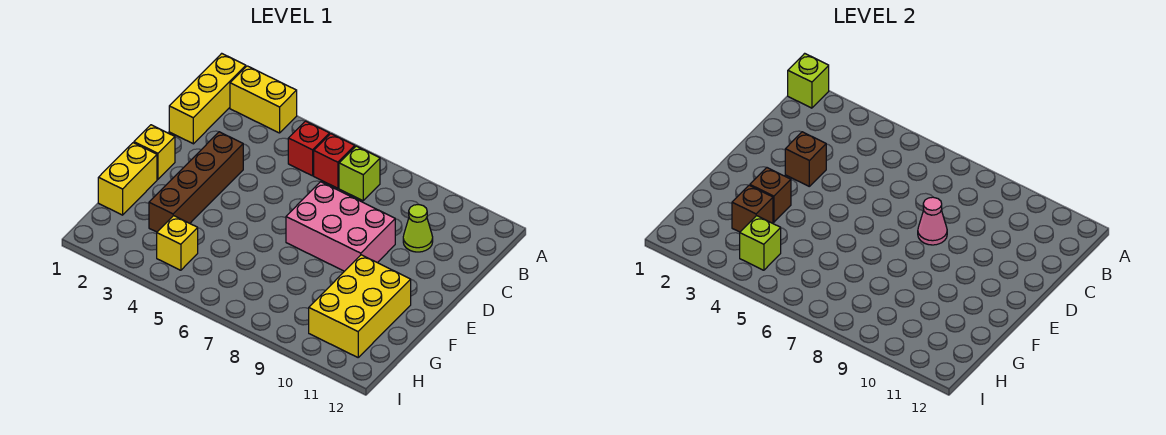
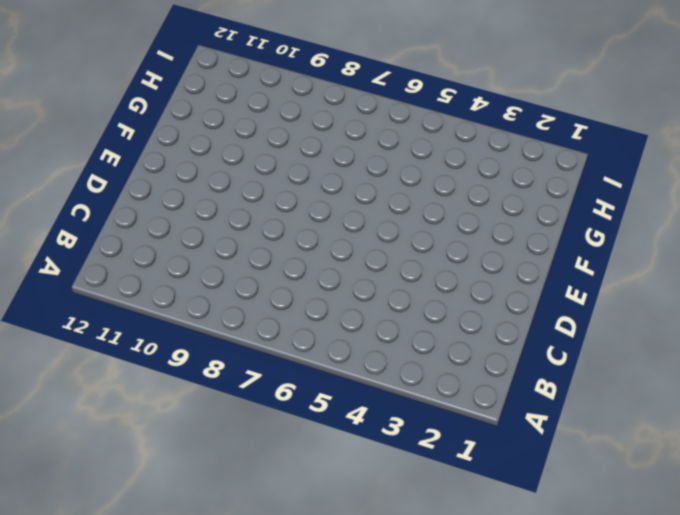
none -> yellow brick A1:C1 level 1
none -> yellow brick A2:A3 level 1
none -> red brick B5 level 1

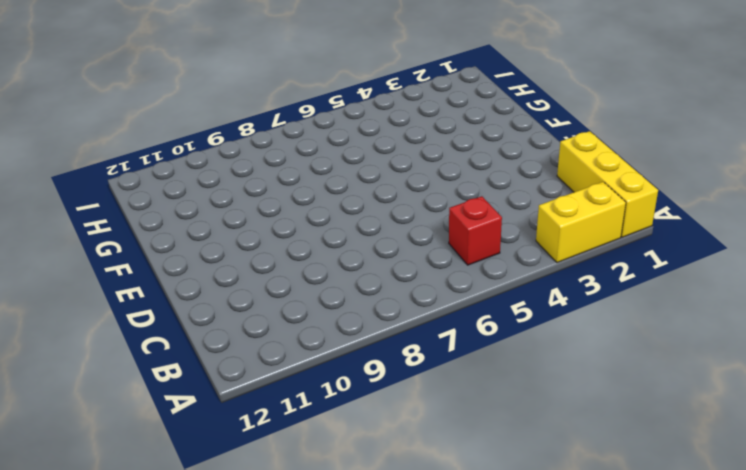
none -> red brick B6 level 1
none -> lime brick B7 level 1
none -> lime cone C10 level 1

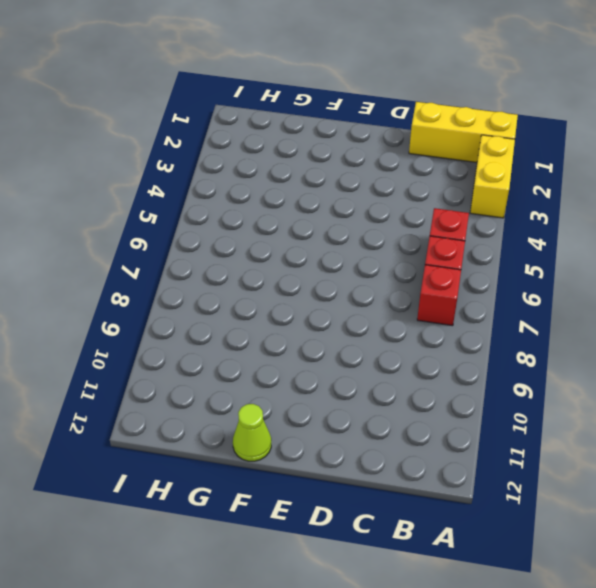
red brick B7 level 1 -> lime brick B7 level 1
lime cone F12 level 1 -> lime cone C10 level 1
none -> brown brick D3:G3 level 1
none -> pink brick D7:E9 level 1
none -> yellow brick E1 level 1

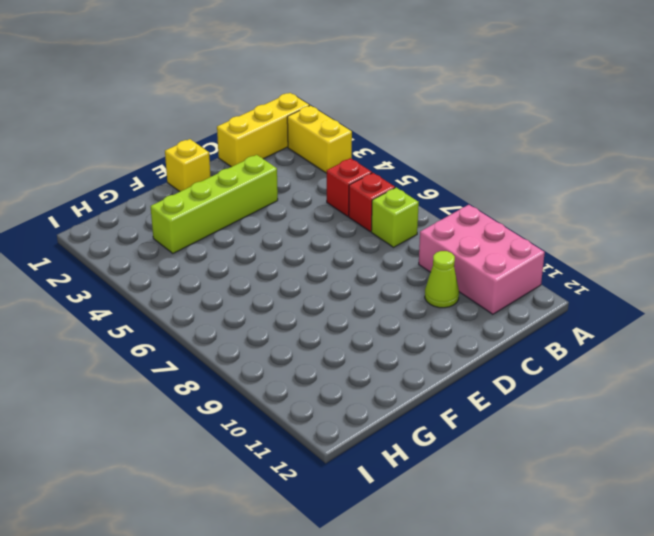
pink brick A9:B11 level 1 -> pink brick D7:E9 level 1
lime brick D3:G3 level 1 -> brown brick D3:G3 level 1
none -> yellow brick F1:G1 level 1
none -> yellow brick F10:H11 level 1
none -> yellow brick H4 level 1

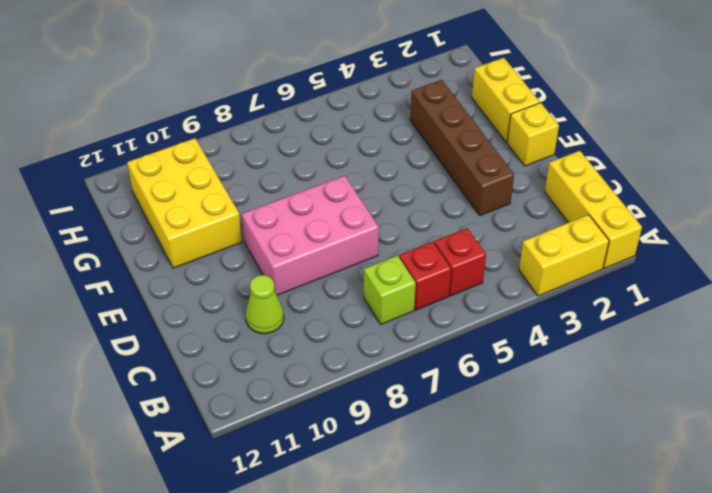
none -> yellow brick H4 level 1
none -> lime brick A1 level 2
none -> brown brick D3 level 2

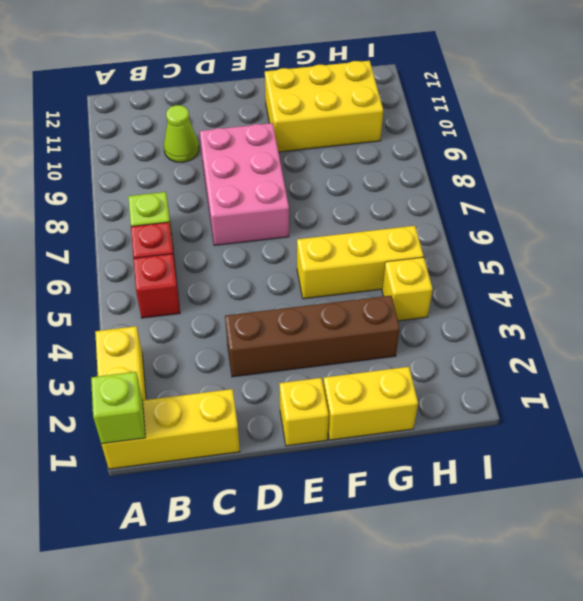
yellow brick F5:H5 level 1 -> none
none -> brown brick D3 level 2
none -> pink cone D8 level 2
none -> brown brick F3 level 2

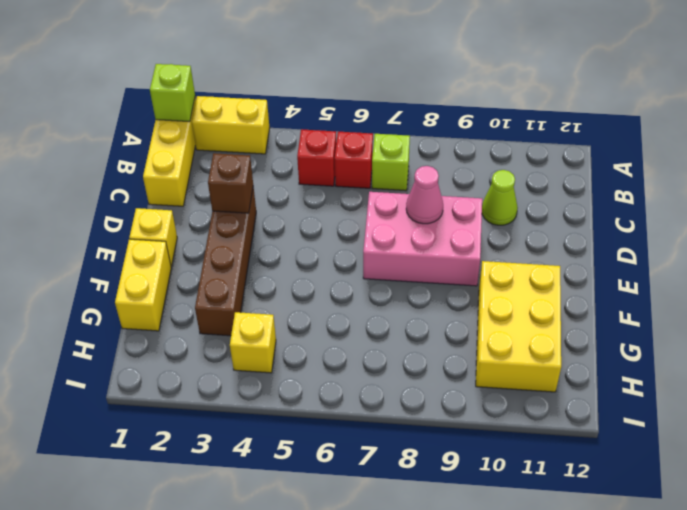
none -> brown brick F3 level 2
none -> brown brick G3 level 2
none -> lime brick H4 level 2

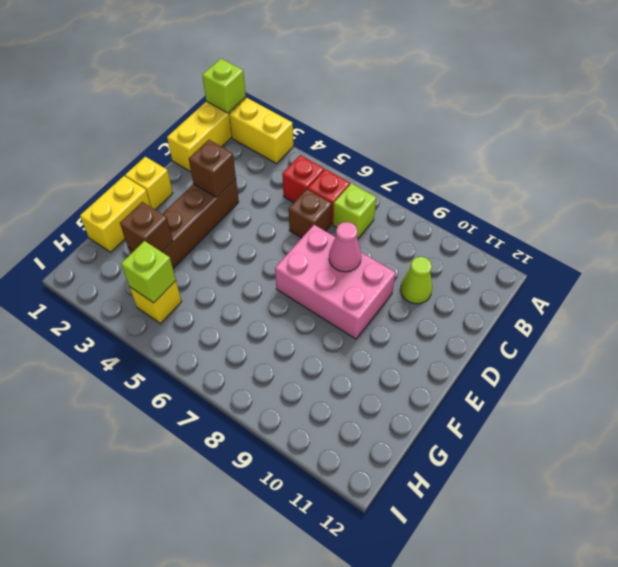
brown brick C6 level 1 -> brown brick F3 level 2
none -> yellow brick F10:H11 level 1

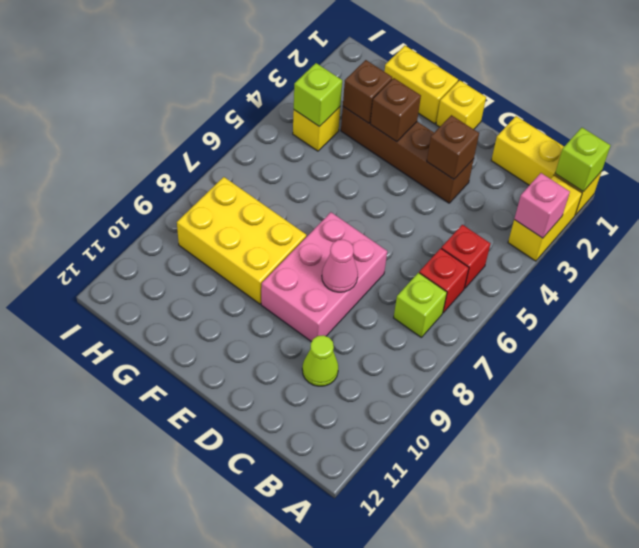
pink brick A3 level 2 -> none
yellow brick F8:H9 level 1 -> yellow brick F10:H11 level 1

